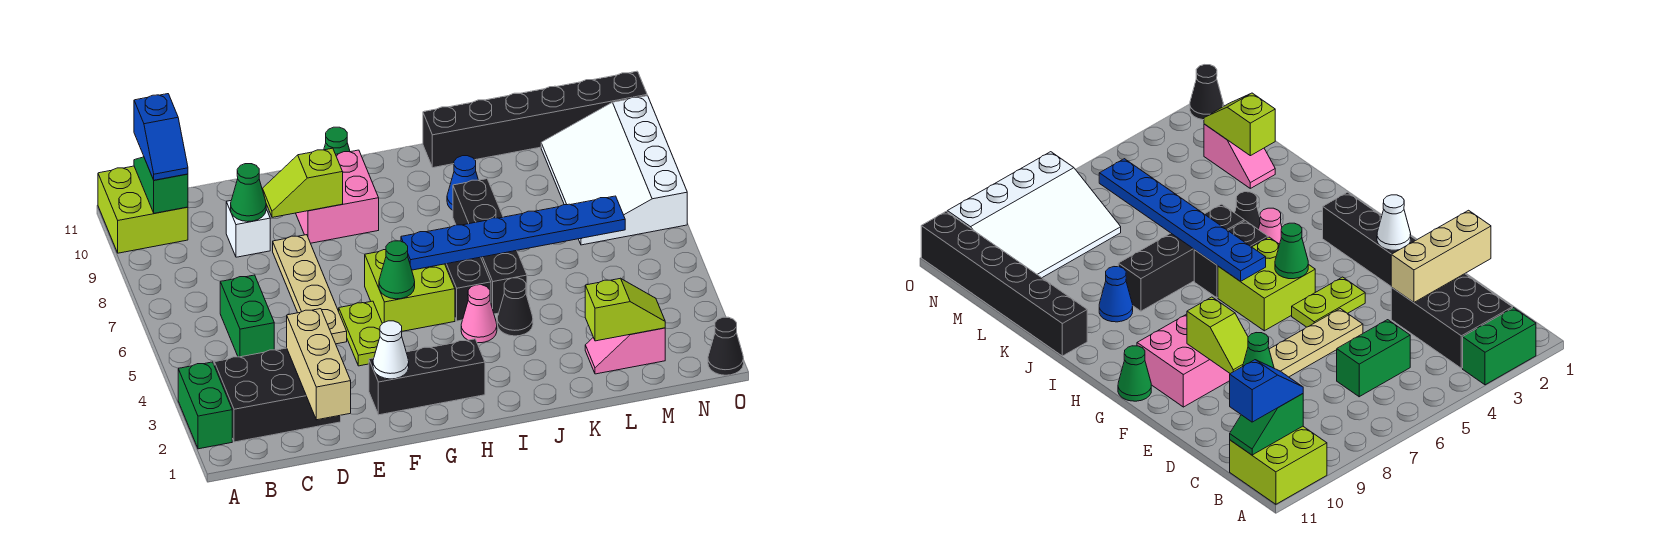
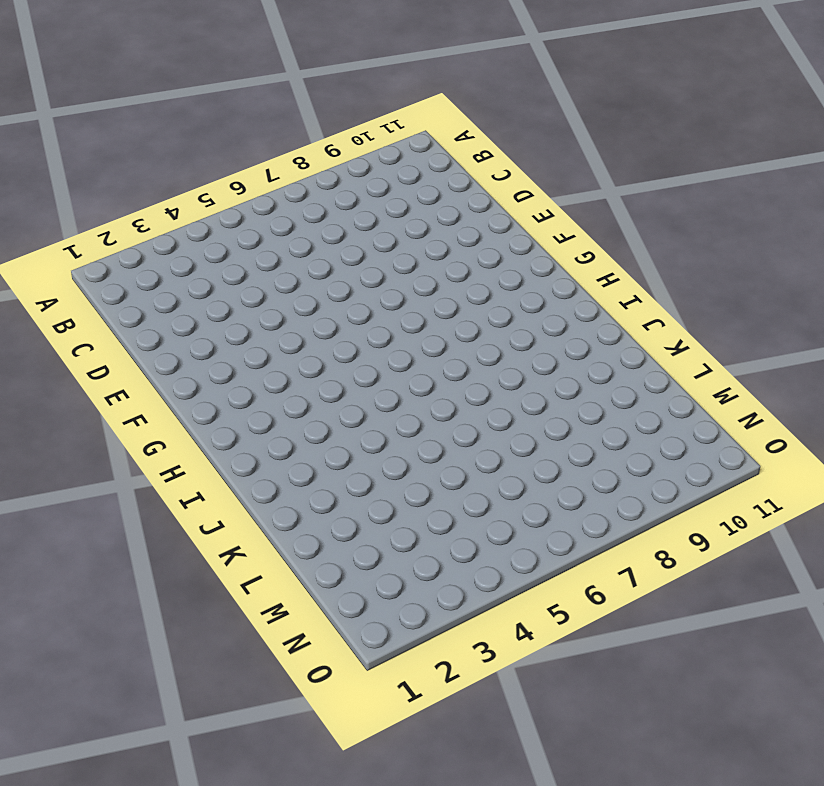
none -> green brick A2:A3 level 1
none -> lime brick A10:B11 level 1
none -> black brick B2:D3 level 1

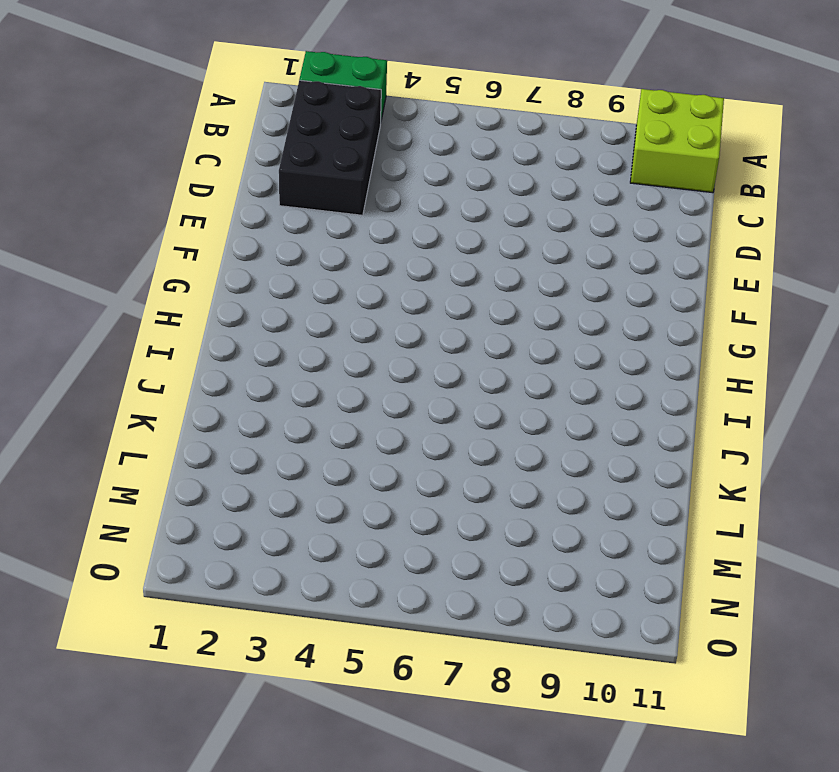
none -> green brick C5:C6 level 1
none -> white brick D9 level 1
none -> tan plate E5:E8 level 1

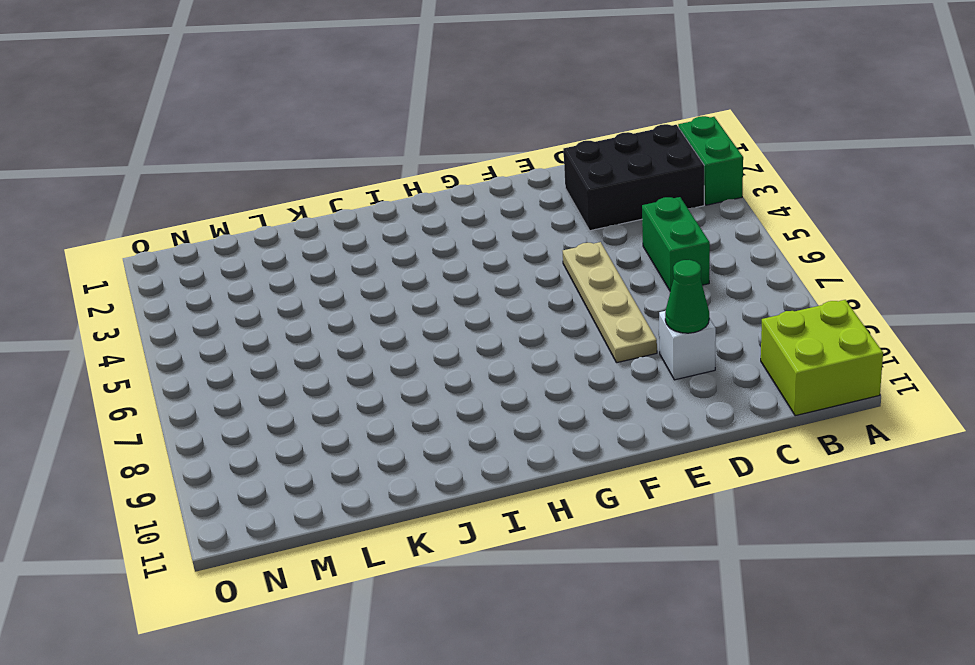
none -> black brick F2:H2 level 1
none -> lime plate F4:F5 level 1
none -> pink brick F9:G10 level 1

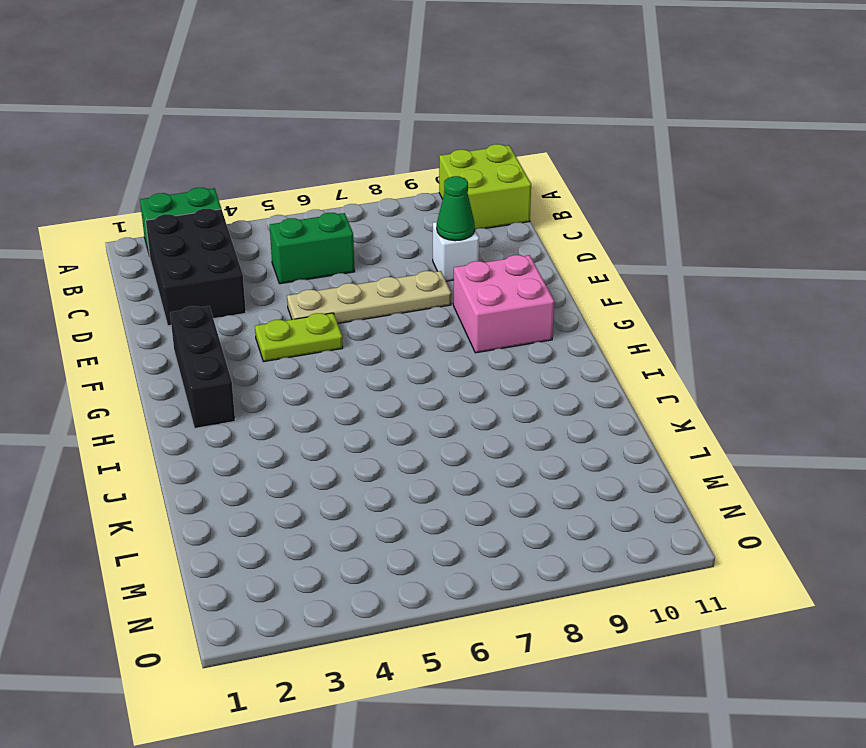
none -> lime brick G5:H6 level 1
none -> green cone G11 level 1
none -> pink cone I4 level 1

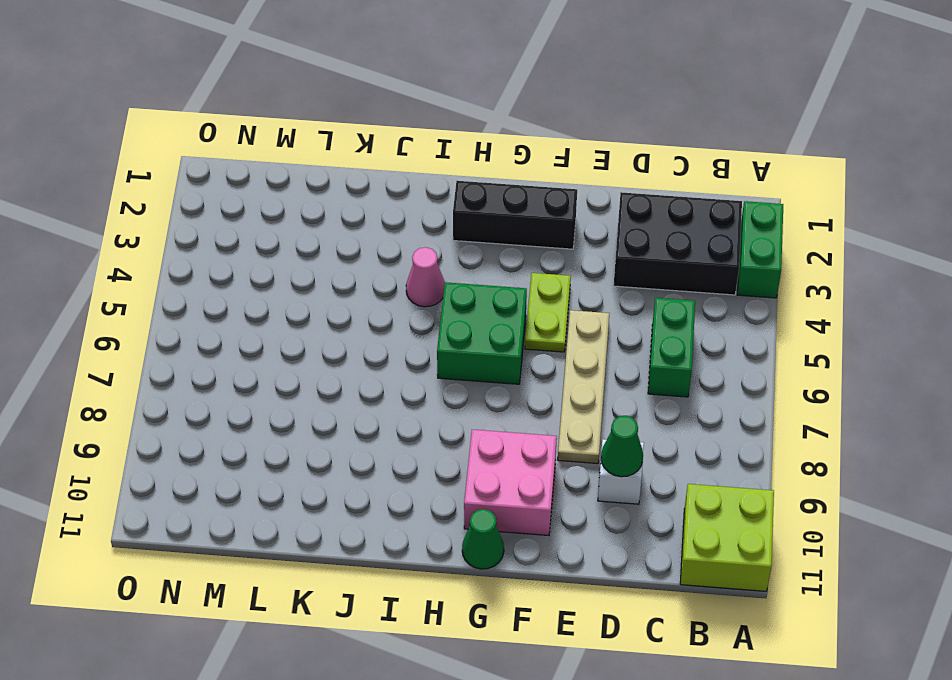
green brick G5:H6 level 1 -> lime brick G5:H6 level 1
none -> black brick I5:I6 level 1
none -> black cone J4 level 1
none -> black brick J5:J8 level 1

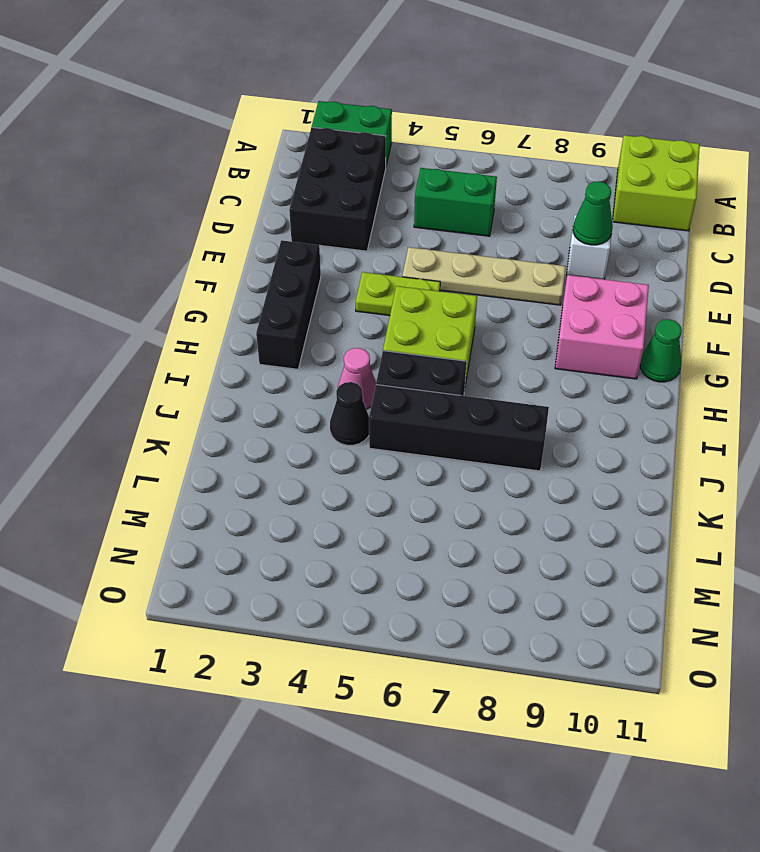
none -> blue cone J9 level 1
none -> black brick J11:O11 level 1
none -> pink slope L2:M2 level 1 top M

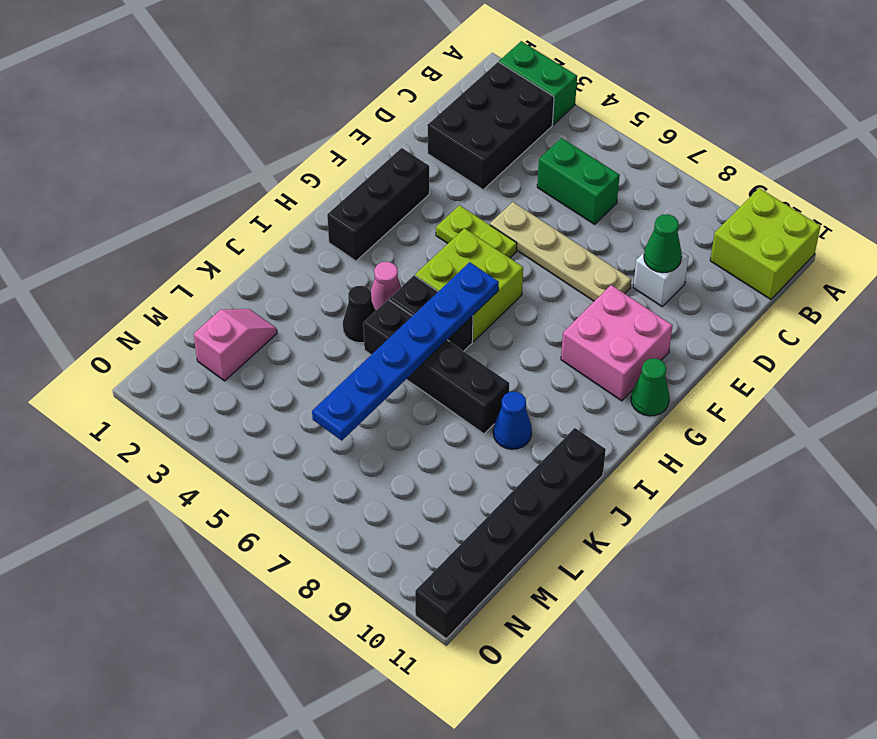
none -> white slope M7:O10 level 1 top O
none -> black cone O1 level 1
none -> green slope B10:B11 level 2 top 10

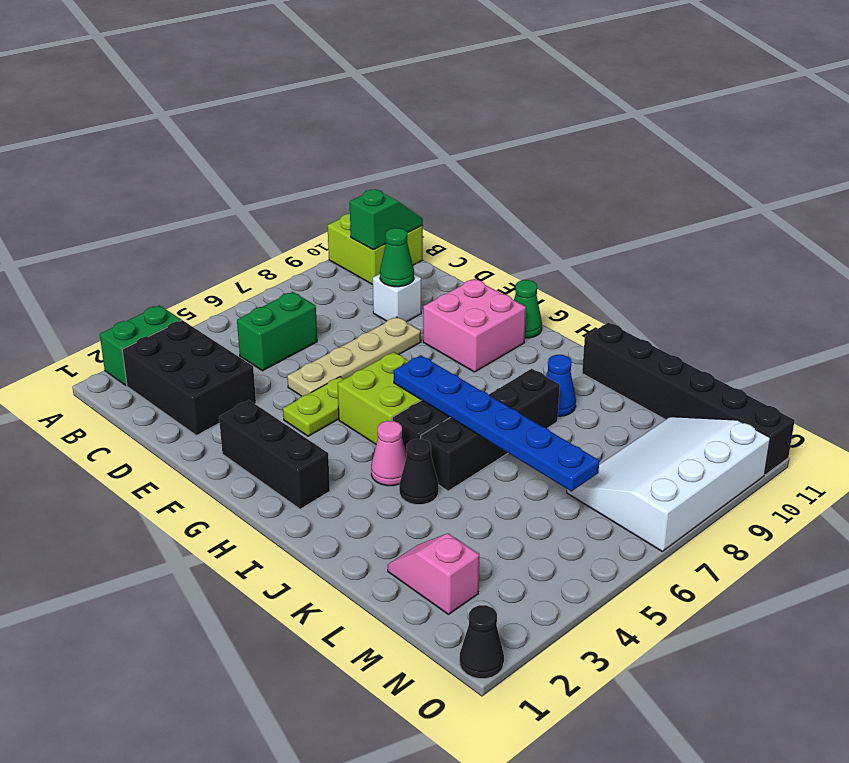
none -> tan brick D1:D3 level 2
none -> lime slope E9:F9 level 2 top F
none -> white cone F2 level 2

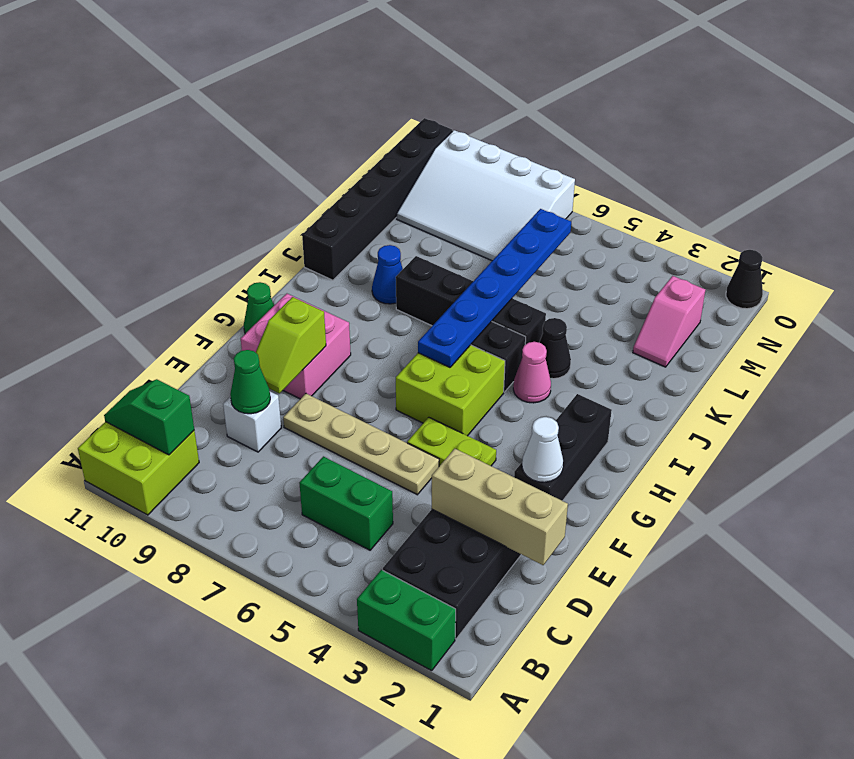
none -> green cone G5 level 2
none -> lime slope L2:M2 level 2 top L
none -> blue slope B10:B11 level 3 top 11

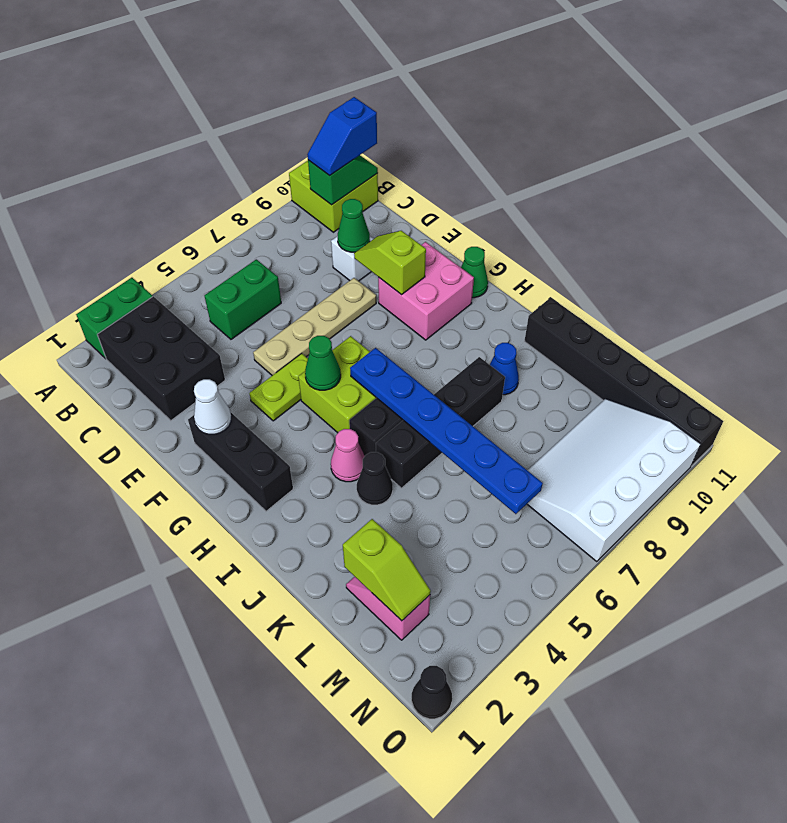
none -> tan brick D1:D3 level 2

